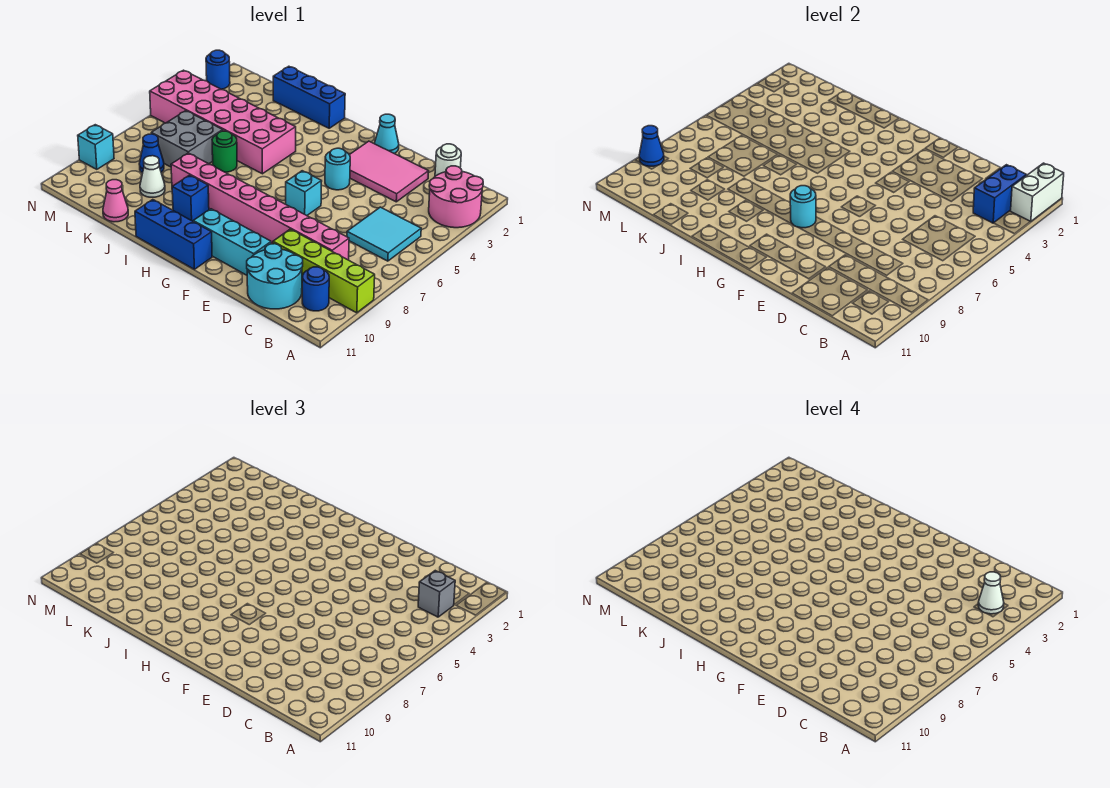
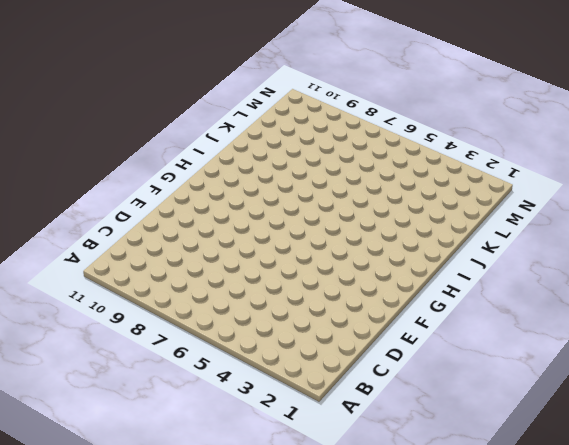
none -> pink round brick A2:B3 level 1
none -> lime brick A9:D9 level 1
none -> cyan tile B5:C6 level 1

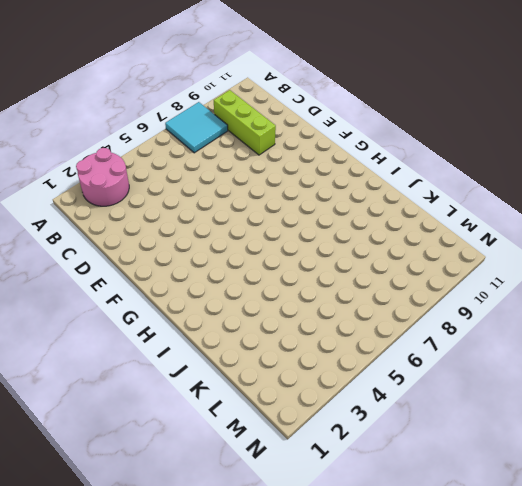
cyan tile A7:B8 level 1 -> cyan tile B5:C6 level 1
lime brick B9:D9 level 1 -> lime brick A9:D9 level 1
none -> blue round brick B10 level 1
none -> white round brick C1 level 1
none -> pink brick C8:J8 level 1

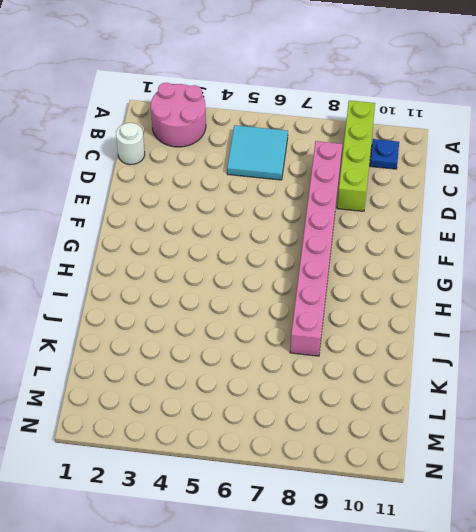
blue plate B10 level 1 -> blue round brick B10 level 1
none -> cyan round brick C10:D11 level 1
none -> pink tile D2:F3 level 1
none -> cyan brick E10:G10 level 1

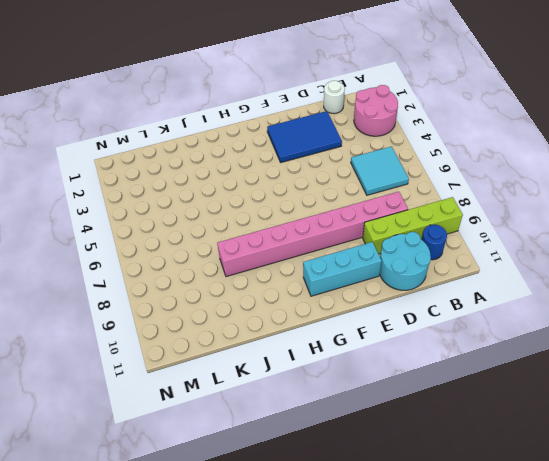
blue tile D2:F3 level 1 -> pink tile D2:F3 level 1
none -> cyan cone F1 level 1
none -> cyan round brick F4 level 1
none -> cyan brick F6 level 1

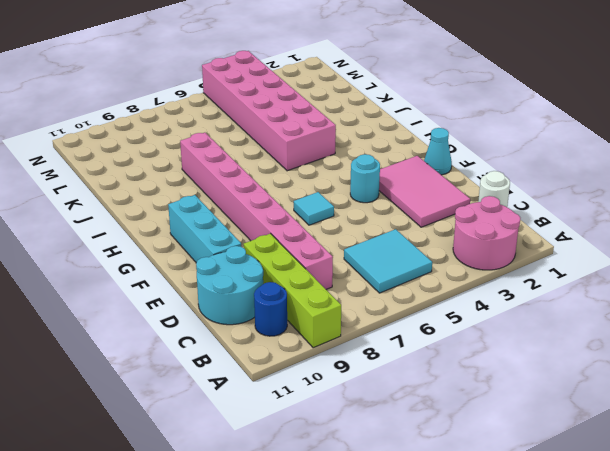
cyan tile F6 level 1 -> cyan brick F6 level 1
none -> blue brick G11:I11 level 1
none -> blue brick I1:K1 level 1
none -> blue brick I9 level 1

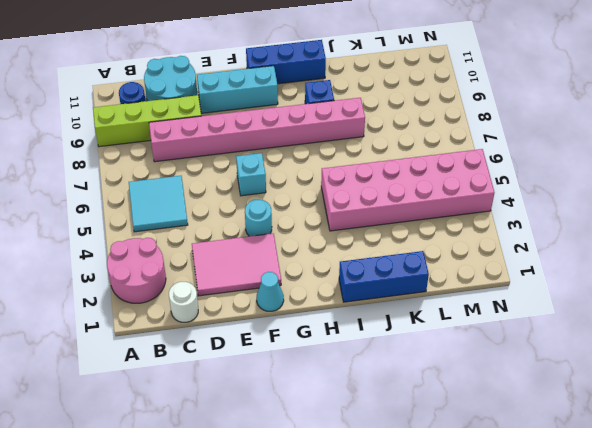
none -> green round brick J6 level 1
none -> grey brick K6:L7 level 1
none -> white cone K9 level 1

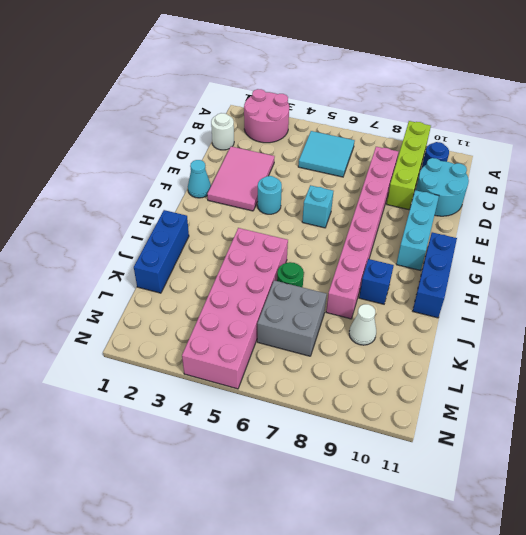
none -> pink cone K11 level 1
none -> blue cone L8 level 1
none -> blue round brick N2 level 1

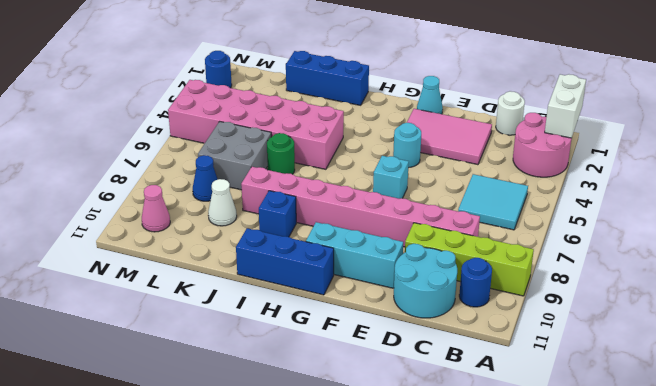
pink cone M10 level 1 -> pink cone K11 level 1
none -> cyan brick N9 level 1
none -> blue brick B2:B3 level 2
none -> cyan round brick G8 level 2

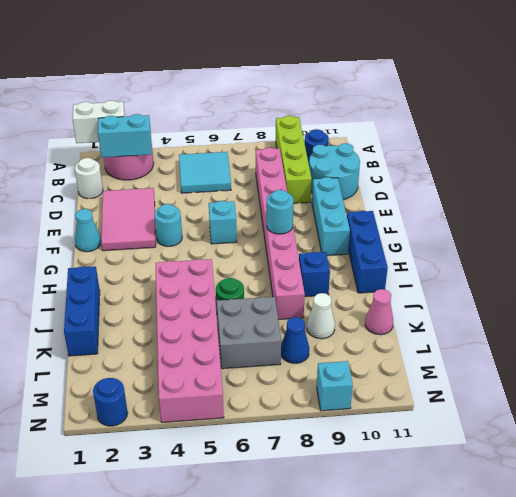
cyan brick B2:B3 level 2 -> blue brick B2:B3 level 2
none -> blue cone N9 level 2
none -> grey brick B3 level 3
none -> white cone B3 level 4

